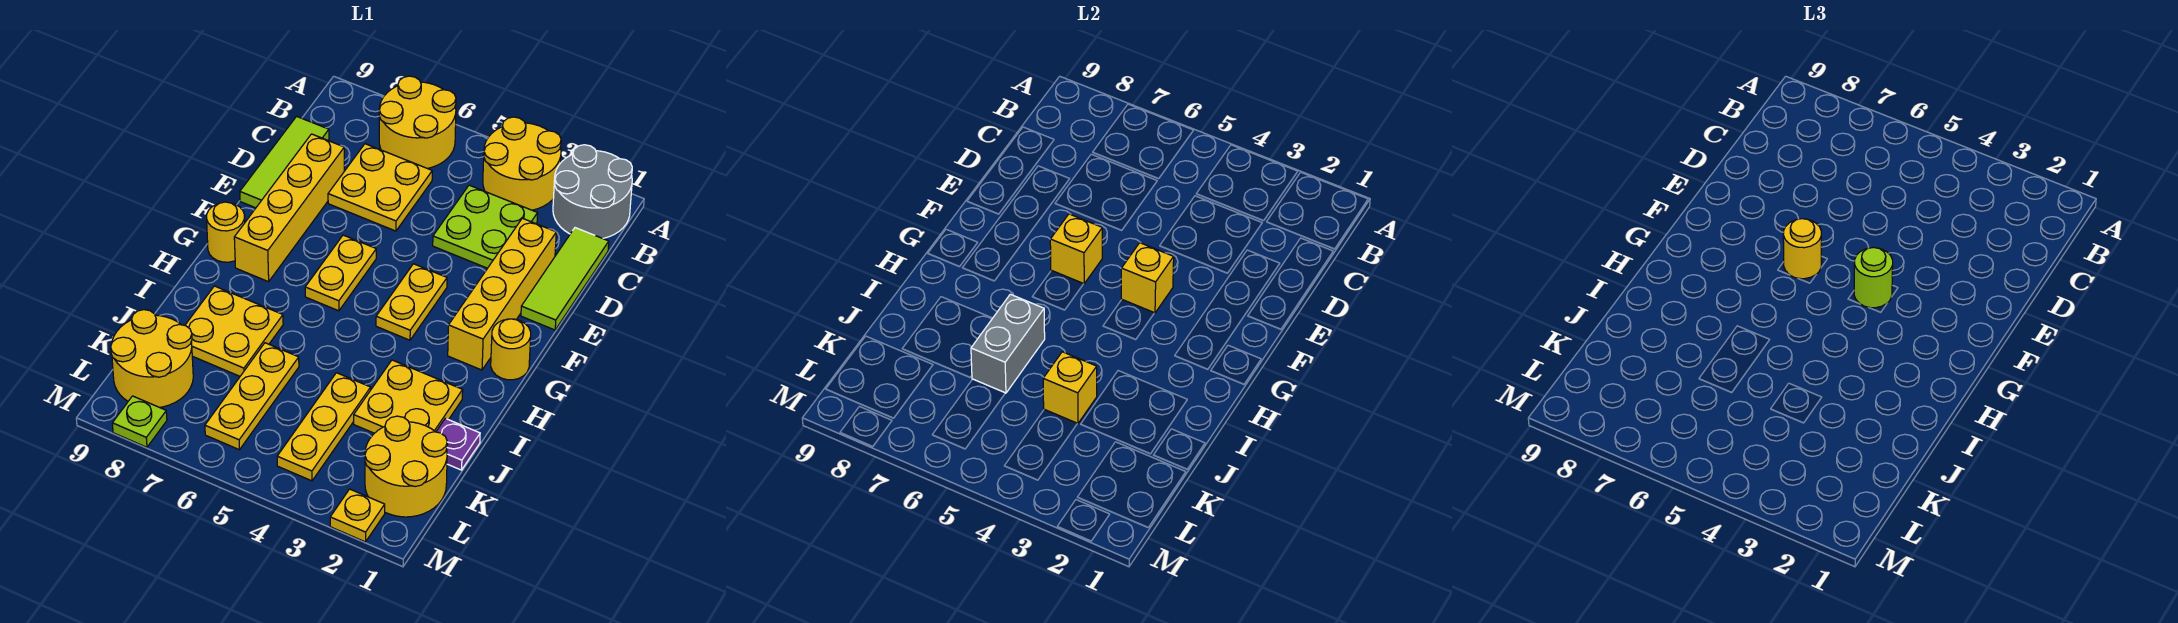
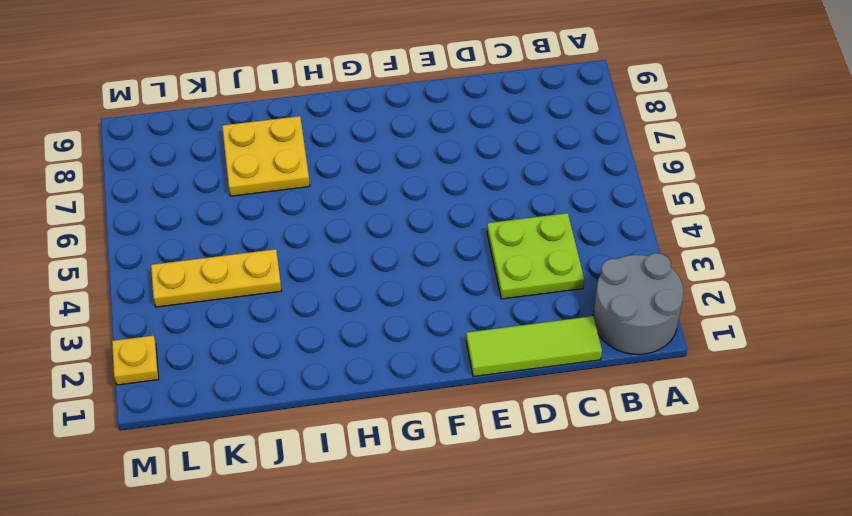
none -> yellow round brick A3:B4 level 1
none -> yellow round brick A6:B7 level 1
none -> yellow plate C6:D7 level 1

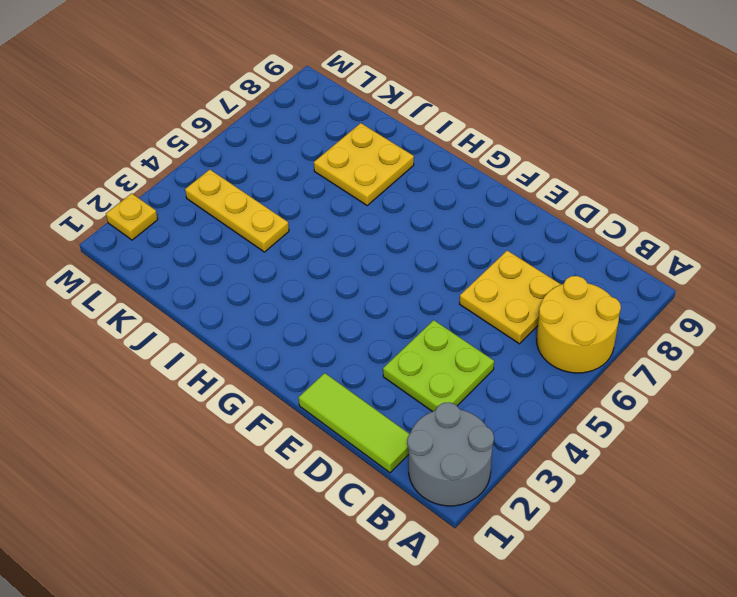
none -> yellow round brick A3:B4 level 1
none -> lime tile C9:E9 level 1
none -> yellow brick D2:G2 level 1

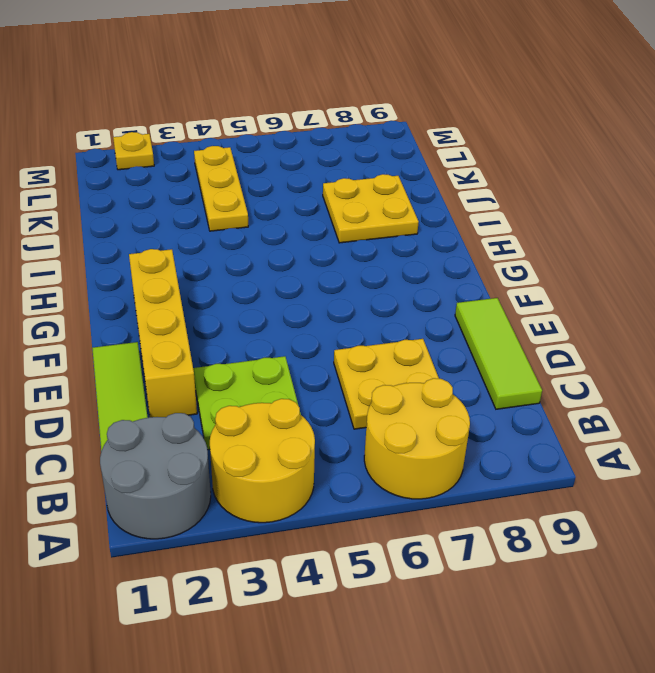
none -> yellow brick D8:G8 level 1
none -> yellow plate F4:G4 level 1
none -> yellow plate F6:G6 level 1

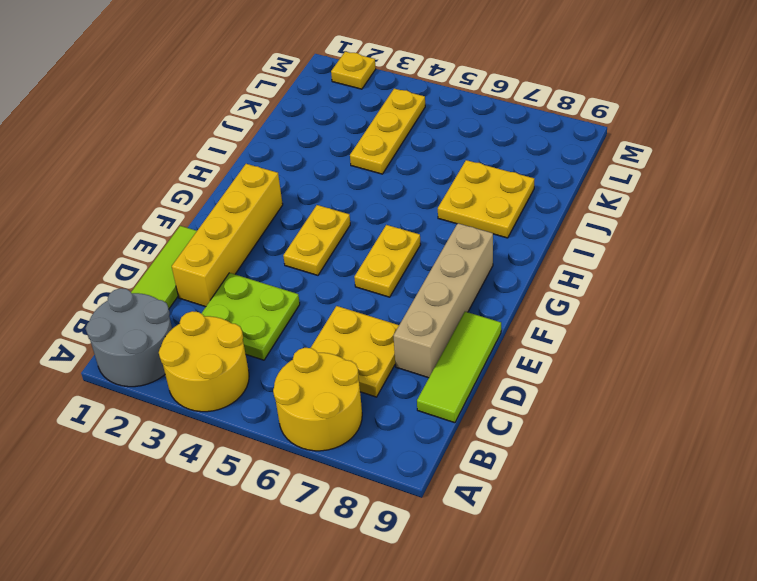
tan brick D8:G8 level 1 -> yellow brick D8:G8 level 1
none -> yellow round brick G1 level 1
none -> yellow round brick G9 level 1
none -> yellow plate I2:J3 level 1

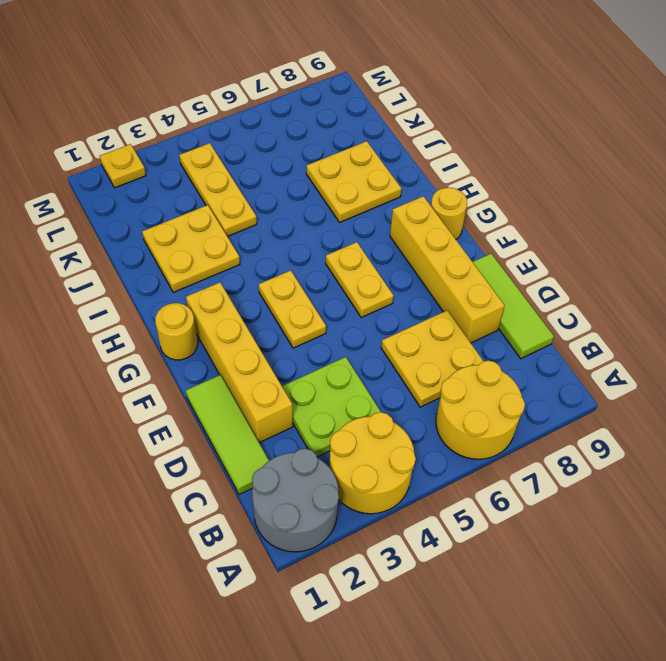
none -> purple plate J1 level 1
none -> yellow plate J6:L6 level 1
none -> yellow round brick K1:L2 level 1

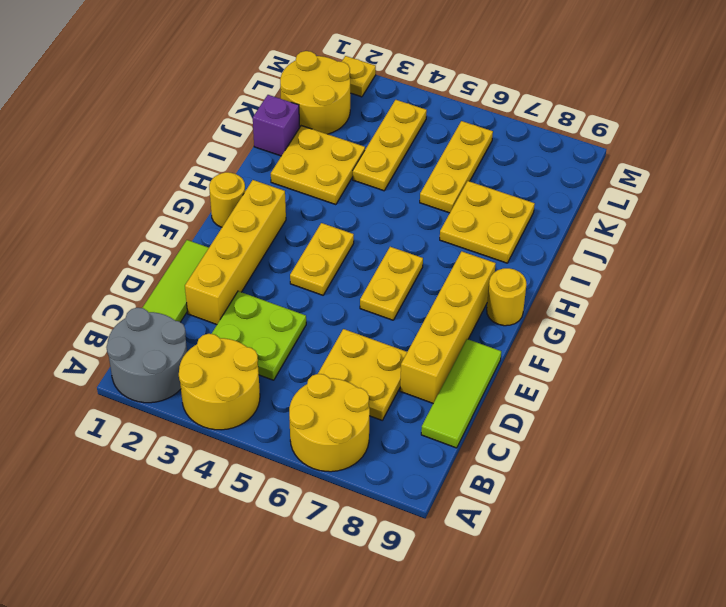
purple brick J1 level 1 -> purple plate J1 level 1
none -> yellow round brick K8:L9 level 1
none -> lime plate M8 level 1
none -> yellow brick F4 level 2

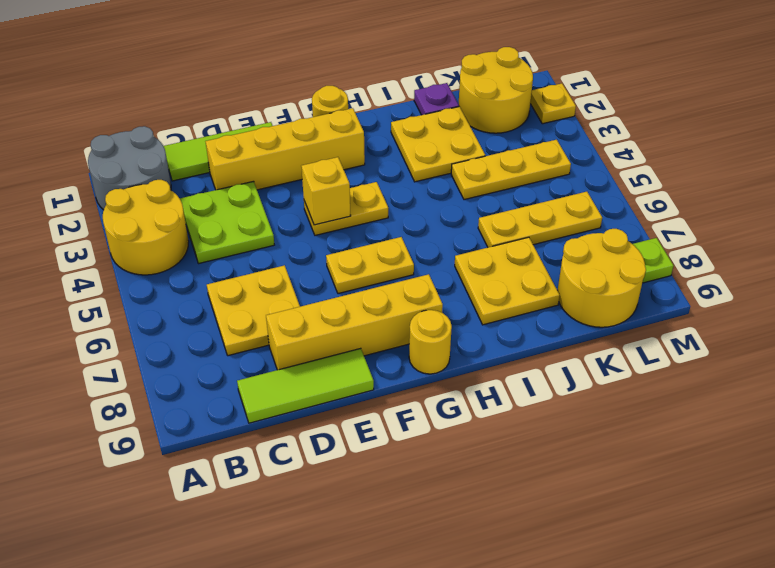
none -> yellow round brick A6:B7 level 1
none -> yellow brick F6 level 2
none -> grey brick I6:J6 level 2

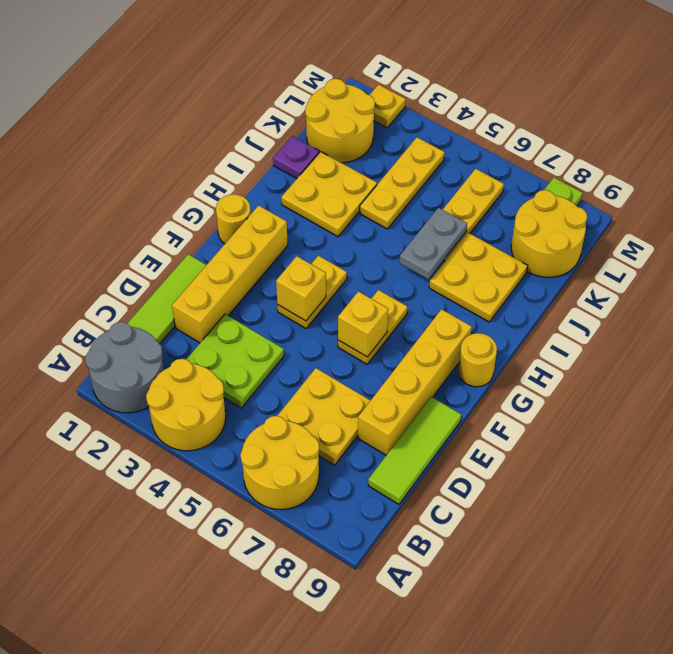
grey plate I6:J6 level 2 -> grey brick I6:J6 level 2
none -> yellow brick J4 level 2
none -> lime round brick F4 level 3
none -> yellow round brick F6 level 3

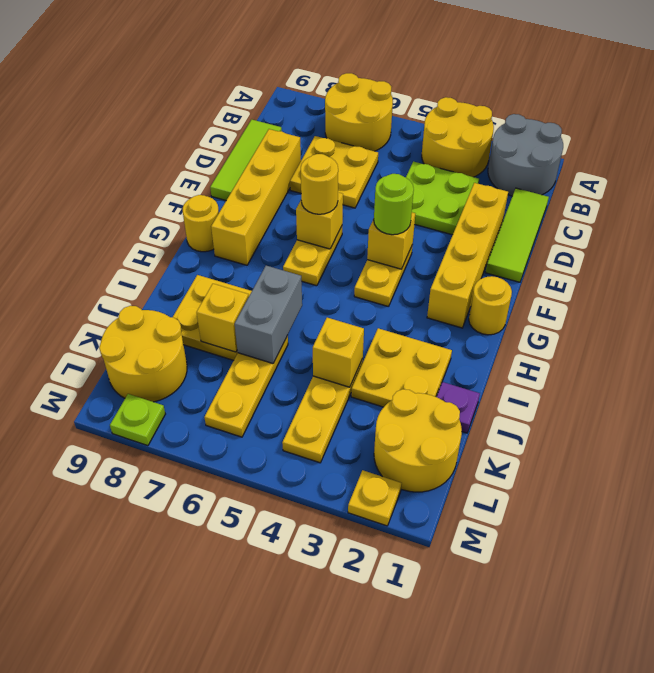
yellow brick J7 level 2 -> none

